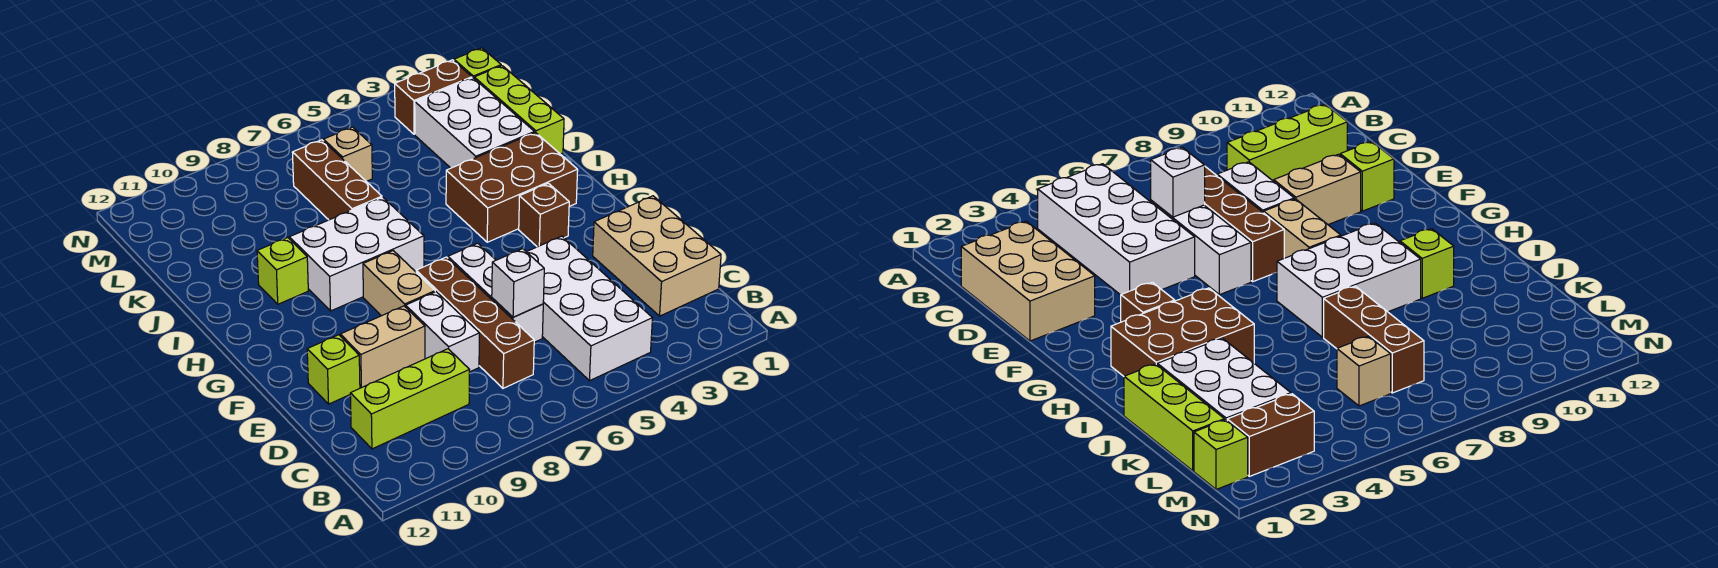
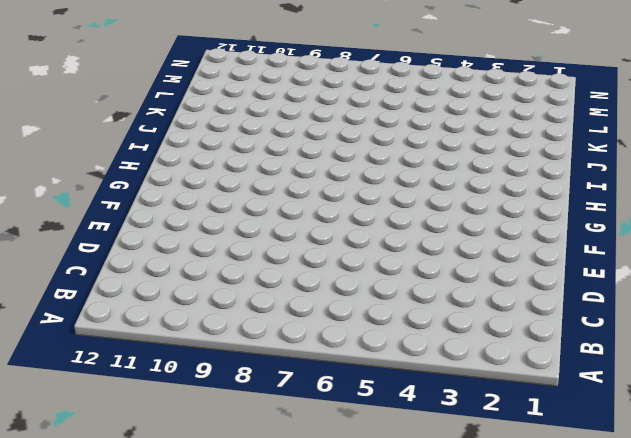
none -> white brick B4:E5 level 1
none -> tan brick C1:E2 level 1
none -> brown brick C7:F7 level 1

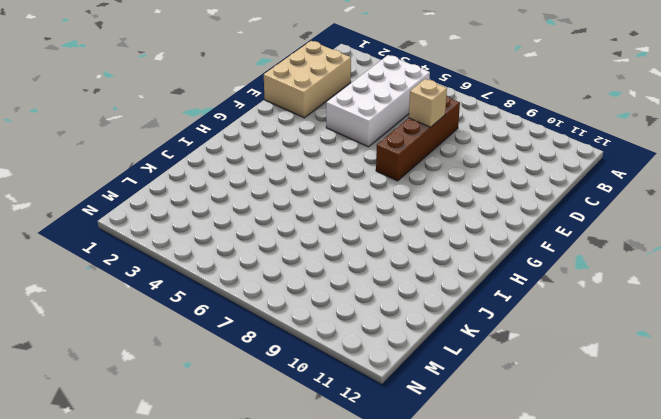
tan brick D7 level 2 -> tan brick L6 level 1
none -> lime brick C9:C11 level 1
none -> white brick D6:F6 level 1
none -> white brick D8:E8 level 1

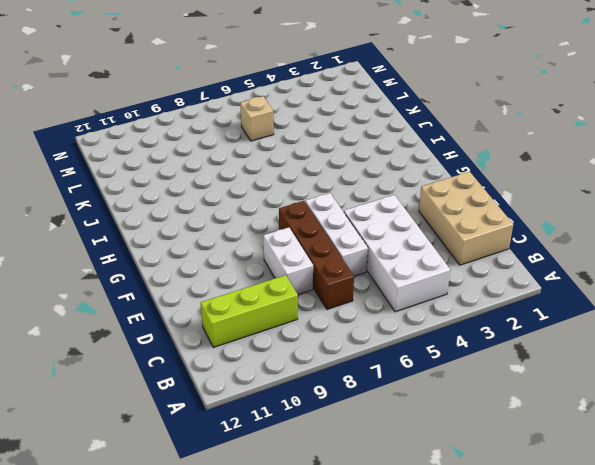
none -> tan brick E9:E10 level 1
none -> lime brick E11 level 1
none -> tan brick F8:G8 level 1

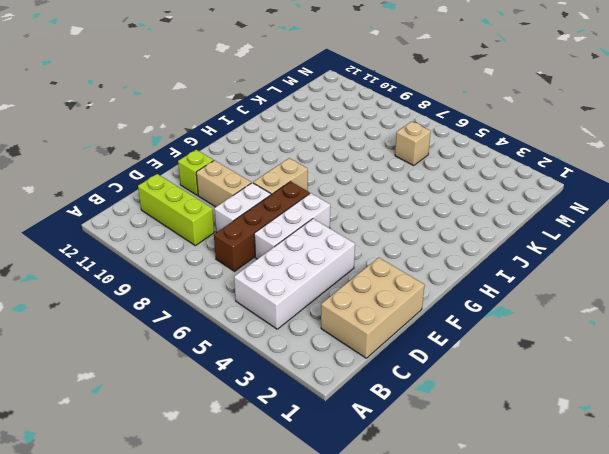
none -> brown brick G3 level 1
none -> brown brick H2:I4 level 1
none -> white brick H7:I9 level 1

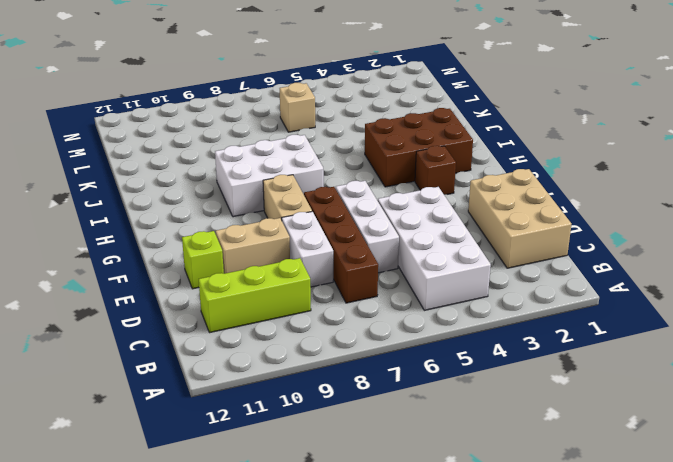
none -> lime brick I10 level 1
none -> lime brick J1:L1 level 1
none -> white brick J2:L3 level 1

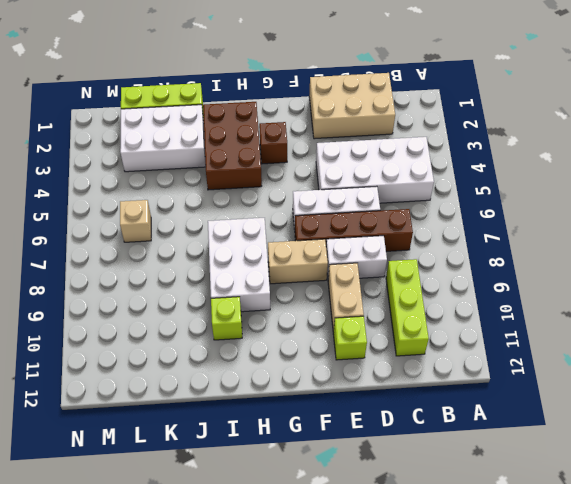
none -> brown brick J7:L7 level 1
none -> lime brick M1 level 1
none -> brown brick M2:M3 level 1

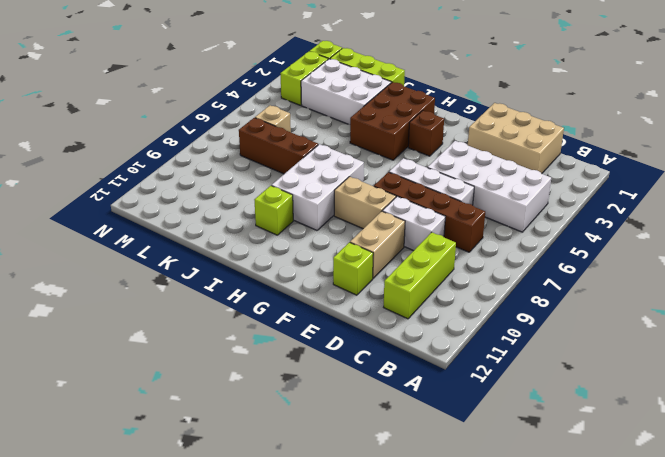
lime brick M2:M3 level 1 -> brown brick M2:M3 level 1
none -> white brick D6 level 2

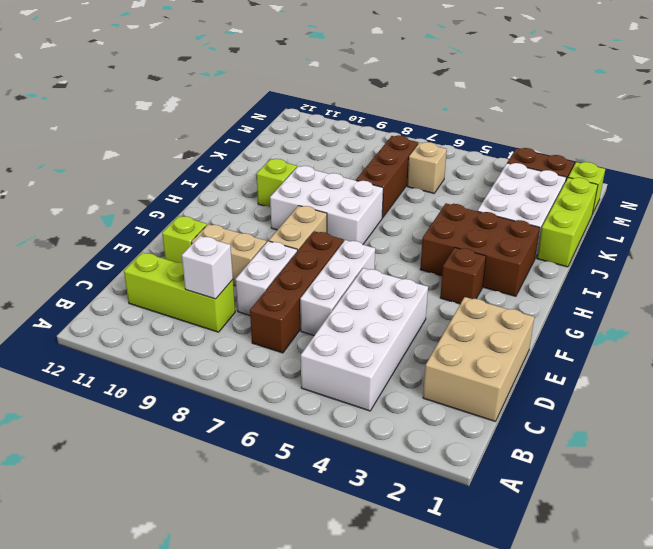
white brick C9 level 2 -> white brick D6 level 2

